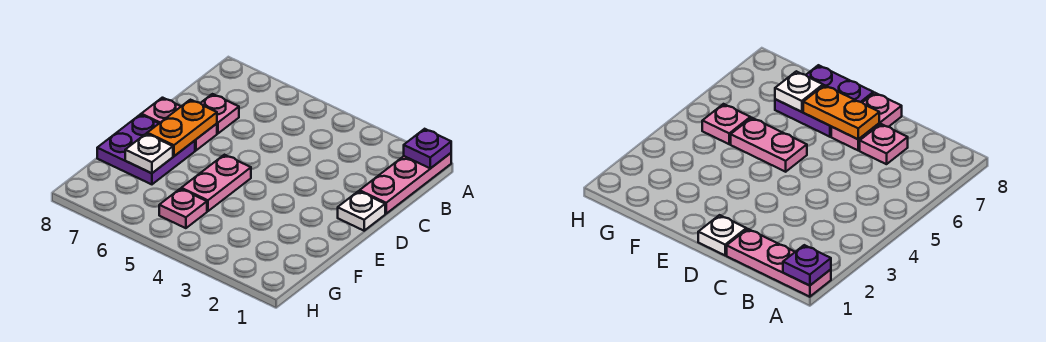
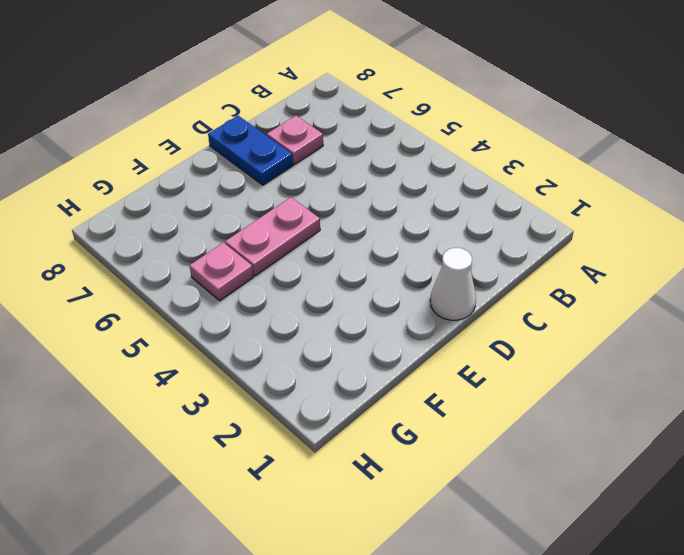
white cone D1 level 1 -> white plate D1 level 1
blue plate D7:D8 level 1 -> pink plate D7:D8 level 1
none -> pink plate A1:C1 level 1
none -> purple plate E7:F8 level 1

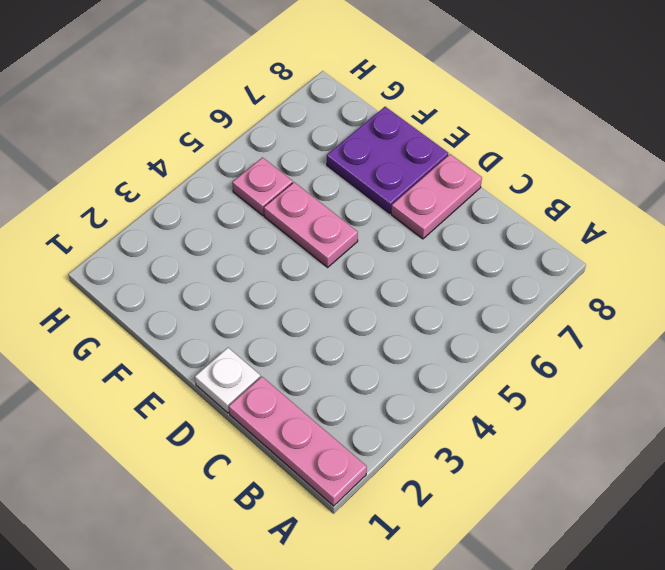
none -> pink plate C7 level 1
none -> purple plate A1 level 2

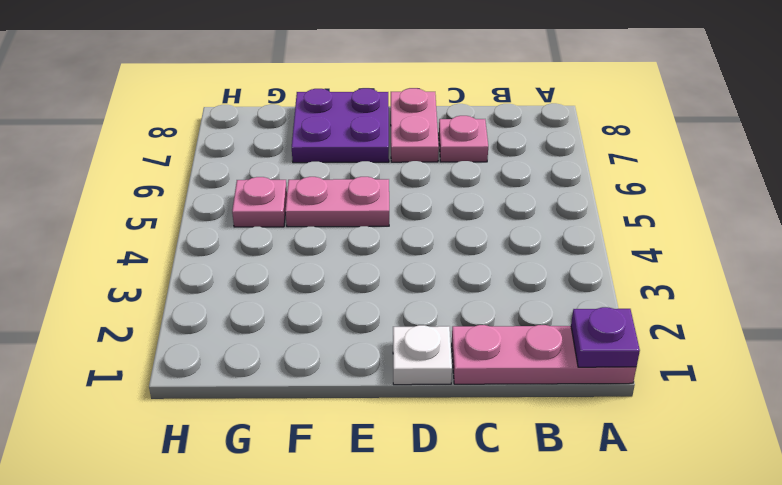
none -> orange plate D7:E7 level 2
none -> white plate F7 level 2

